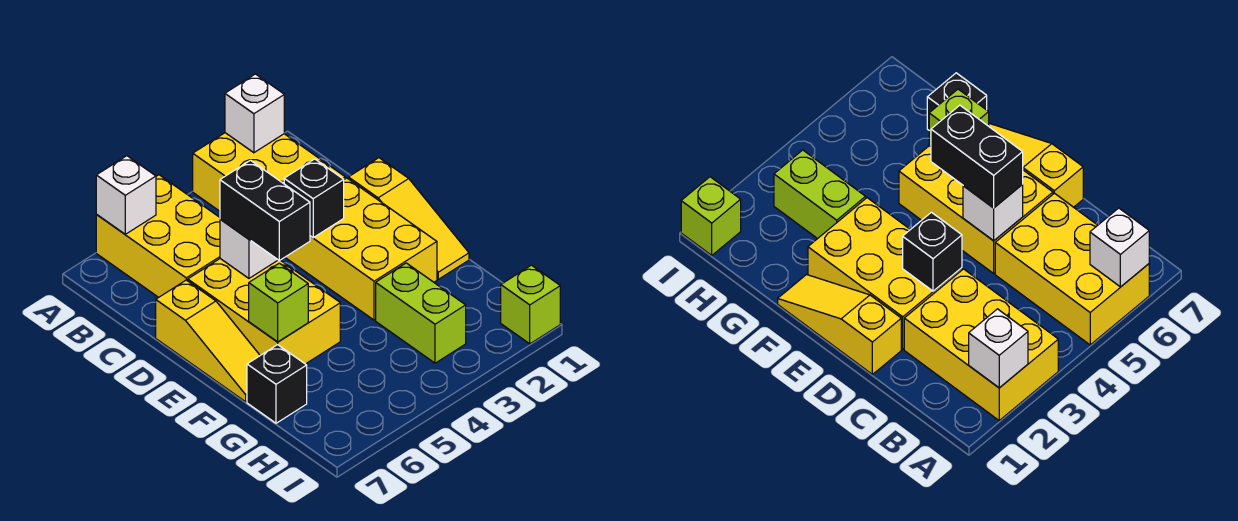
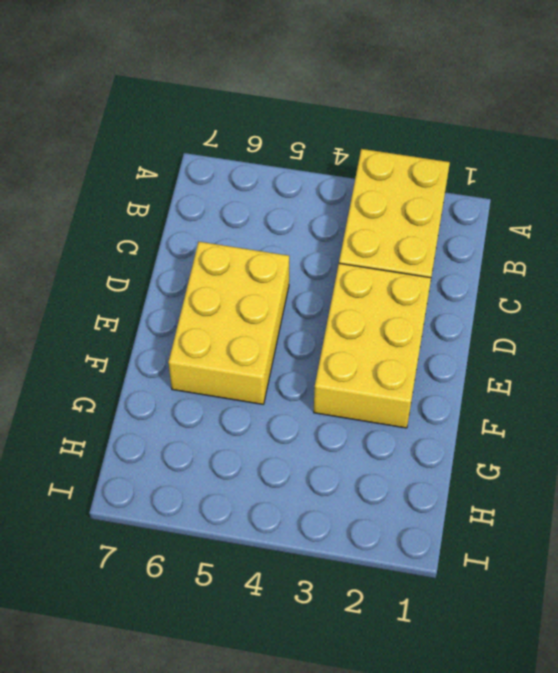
none -> yellow brick A5:C6 level 1
none -> yellow slope D1:F1 level 1 top D
none -> yellow slope D7:F7 level 1 top D

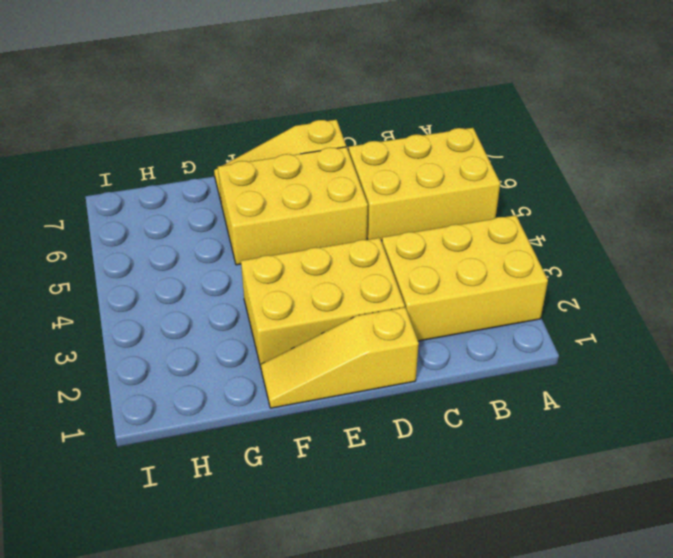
none -> lime brick G3:H3 level 1
none -> black brick G7 level 1
none -> lime brick I1 level 1

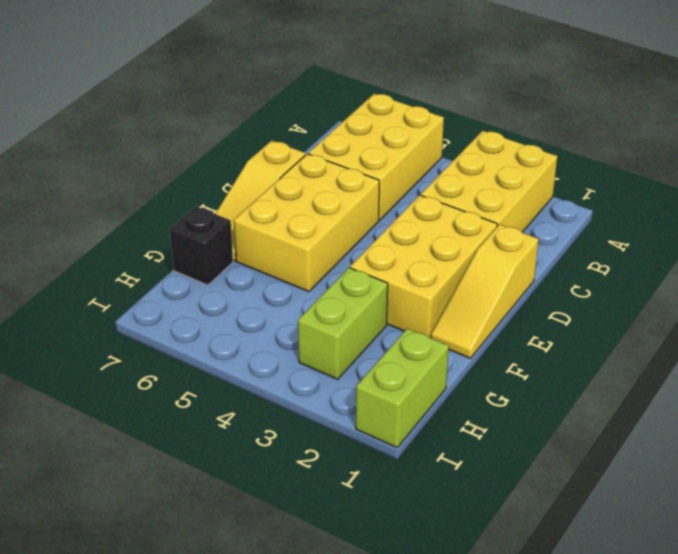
lime brick H1:I1 level 1 -> lime brick I1 level 1
none -> white brick A2 level 2
none -> white brick A6 level 2
none -> black brick D3 level 2

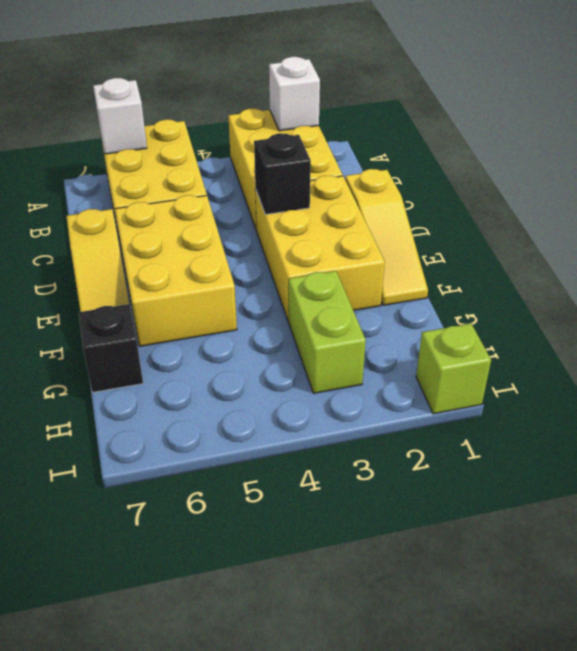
none -> white brick D5 level 2
none -> lime brick F6 level 2
none -> black brick D5:E5 level 3

